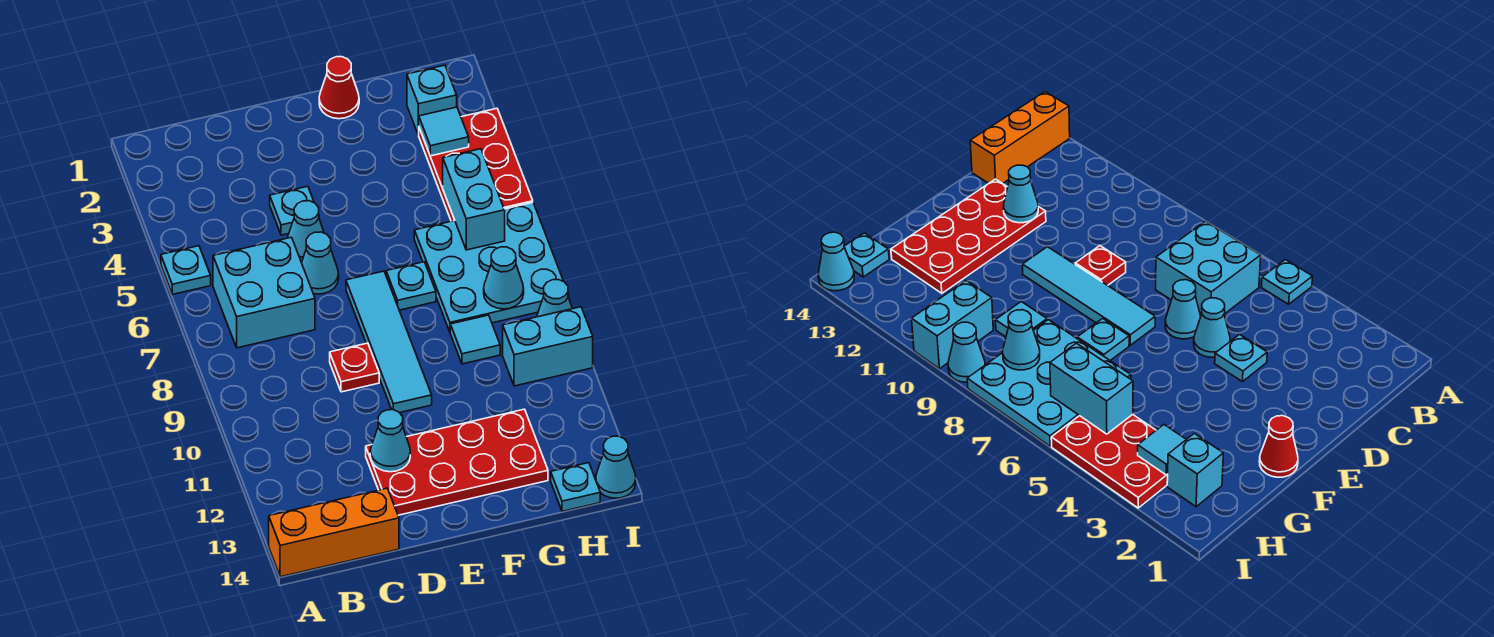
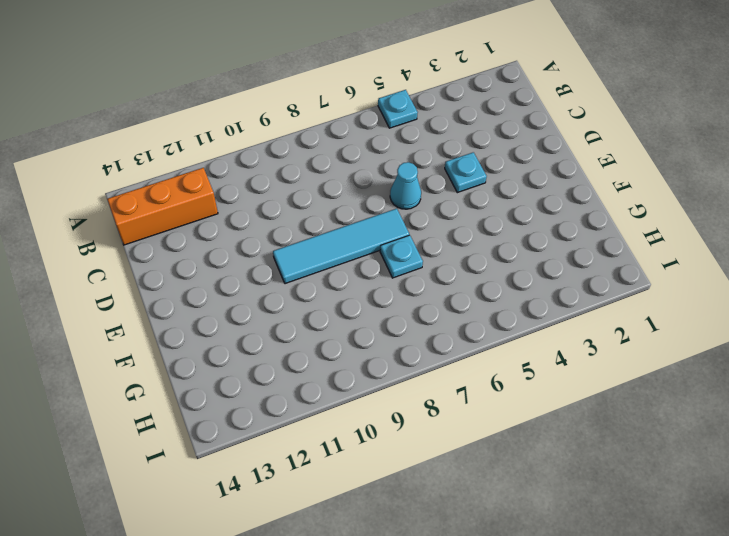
orange brick B12:B14 level 1 -> orange brick A14:C14 level 1
none -> cyan brick B6:C7 level 1
none -> cyan cone D5 level 1
none -> red plate D9 level 1

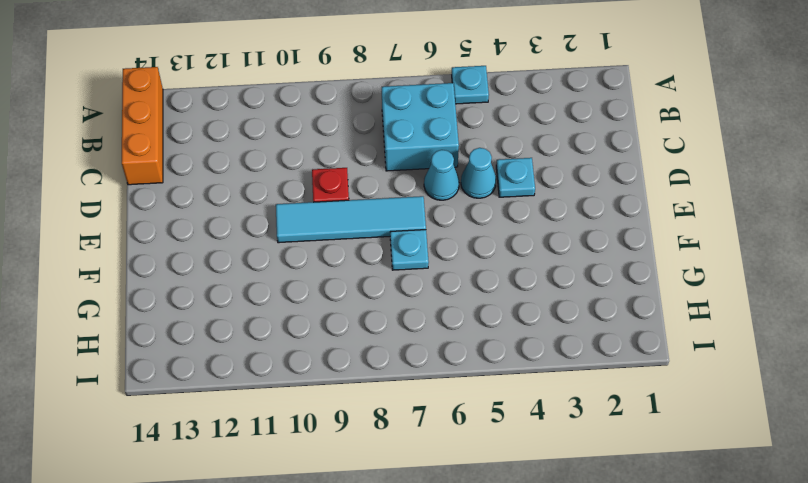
none -> red plate D12:G13 level 1
none -> red cone F1 level 1
none -> cyan plate G6:I8 level 1

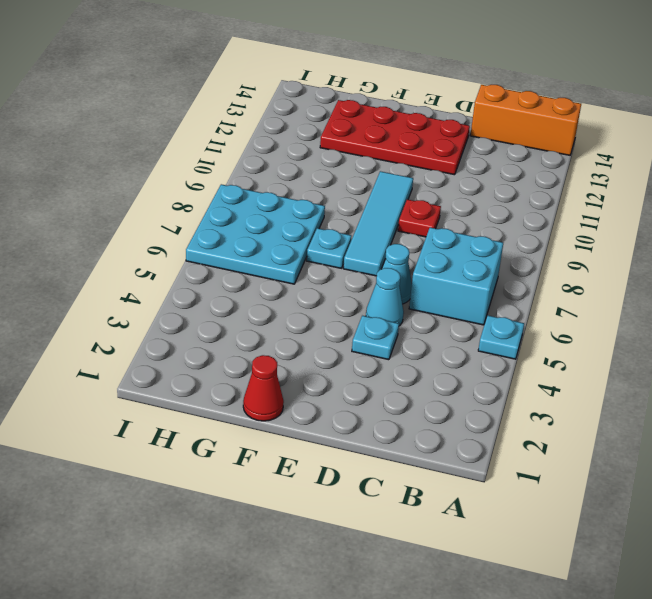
none -> cyan tile G9 level 1
none -> cyan brick H2 level 1
none -> red plate H3:I5 level 1

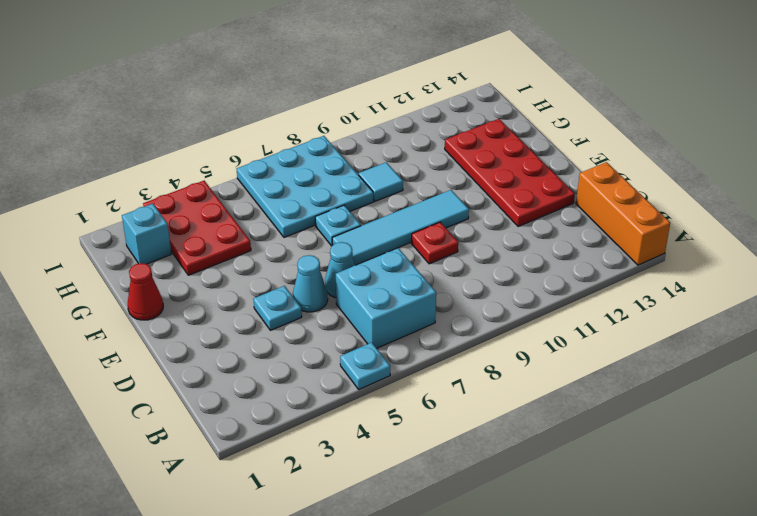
red plate G3:I4 level 1 -> red plate H3:I5 level 1
none -> cyan brick H10:I10 level 1
none -> cyan plate H14 level 1
none -> cyan cone I9 level 1

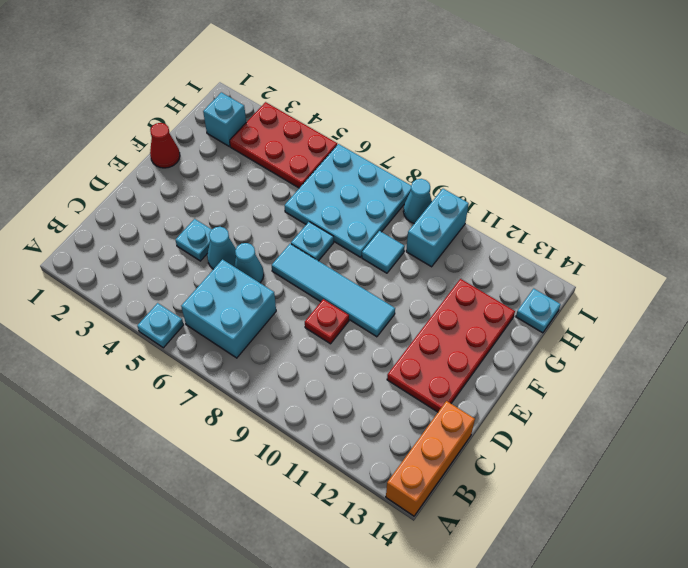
none -> cyan cone I14 level 1
none -> cyan cone D12 level 2
none -> cyan tile H3 level 2

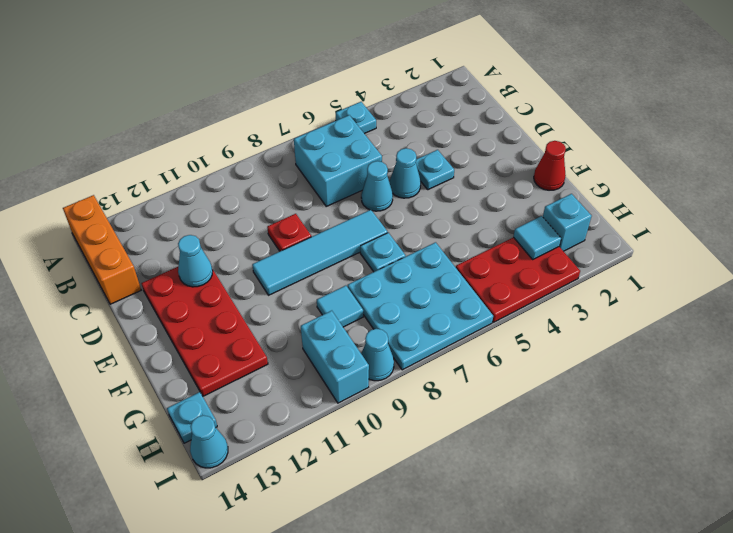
none -> cyan brick H5:H6 level 2
none -> cyan cone H8 level 2

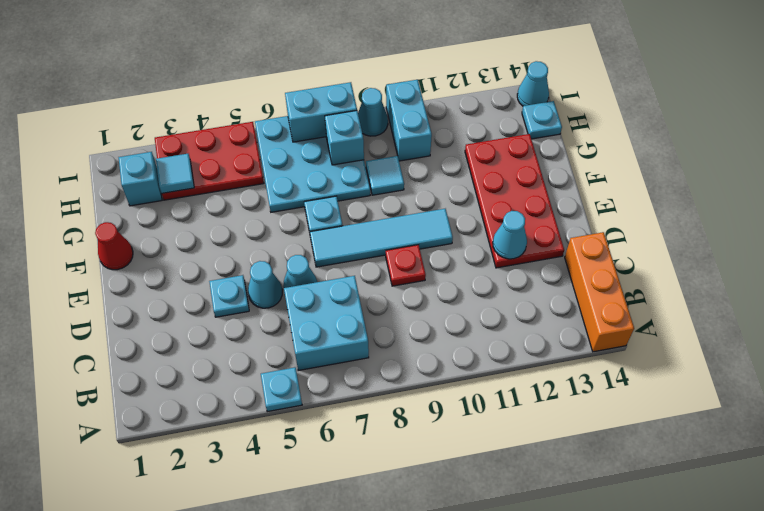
cyan brick H8 level 2 -> cyan cone H8 level 2
cyan brick I7:I8 level 2 -> cyan brick H5:H6 level 2

